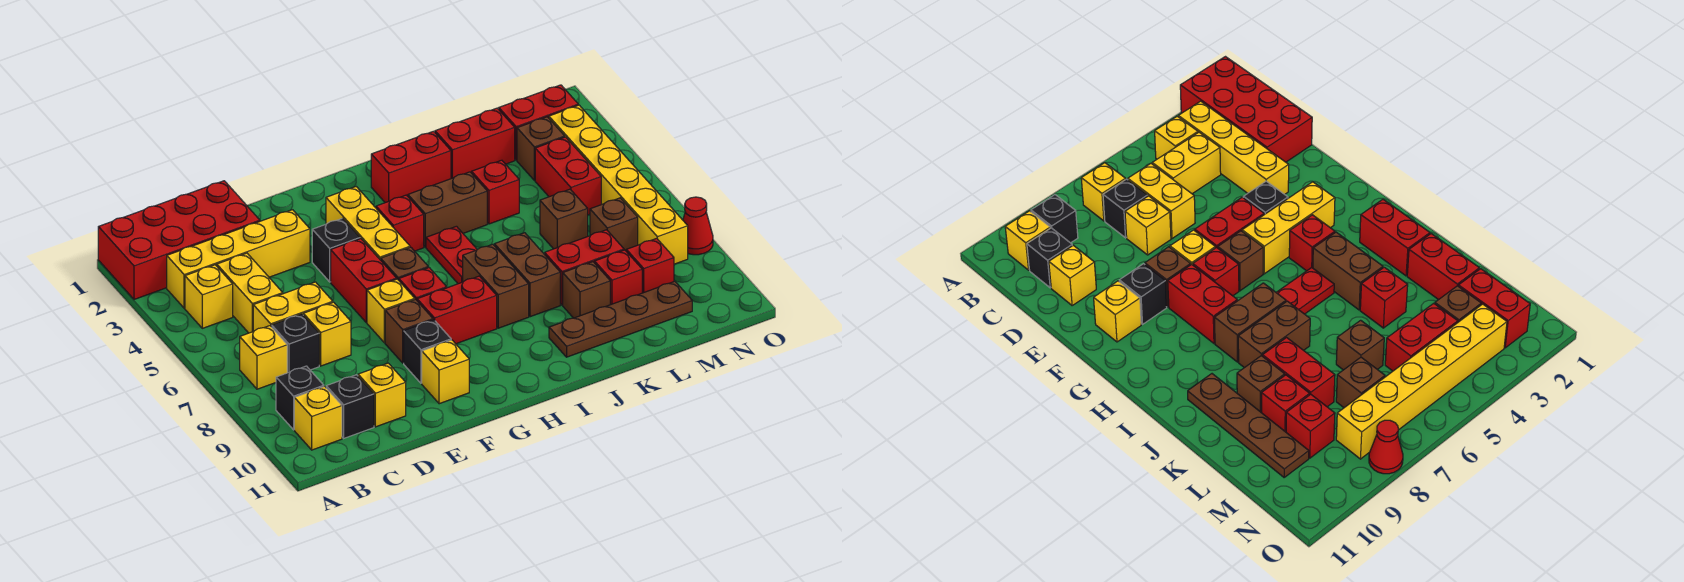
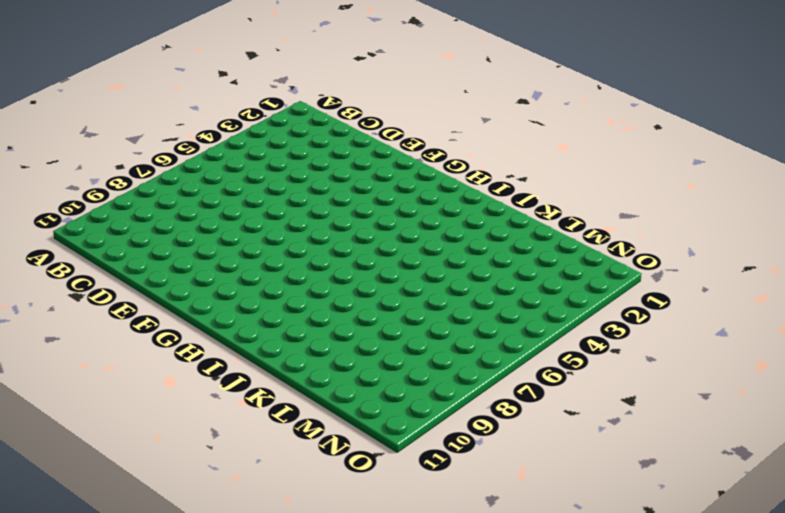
none -> red brick A1:D2 level 1
none -> yellow brick B3:E3 level 1
none -> yellow brick B4 level 1
none -> yellow brick B7 level 1

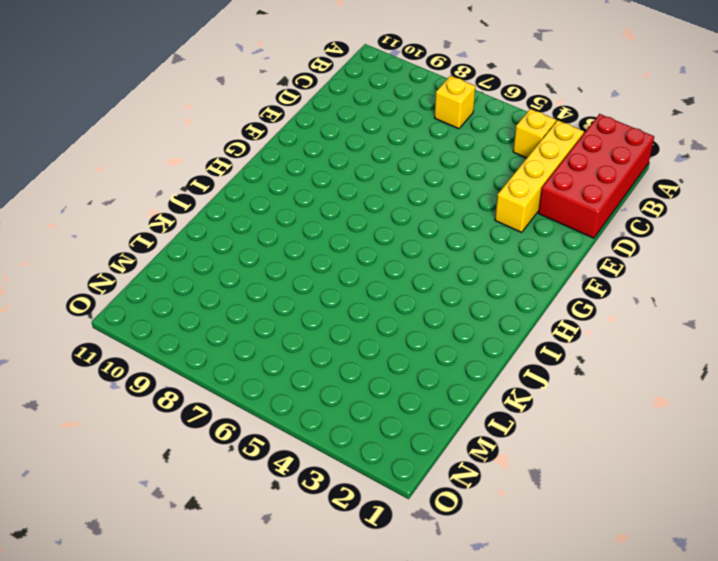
none -> black brick B9 level 1
none -> yellow brick B10 level 1
none -> yellow brick C4:C5 level 1
none -> yellow brick C6:D6 level 1

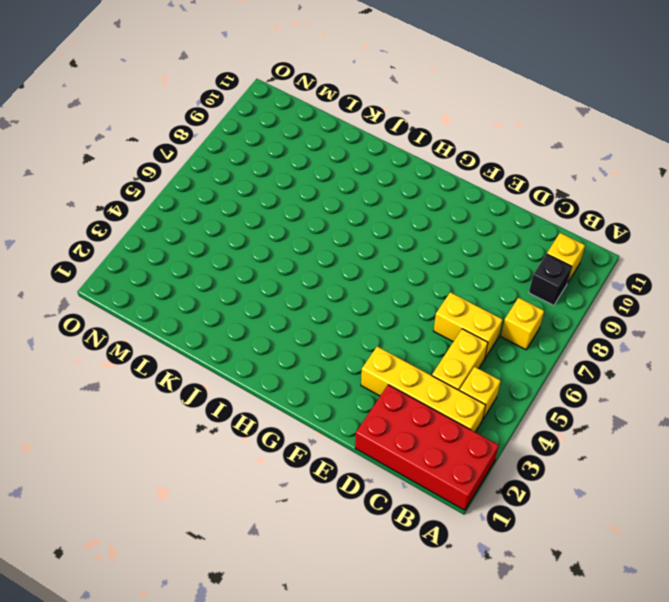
none -> black brick C7 level 1
none -> black brick C10 level 1
none -> yellow brick D7 level 1
none -> yellow brick D10 level 1

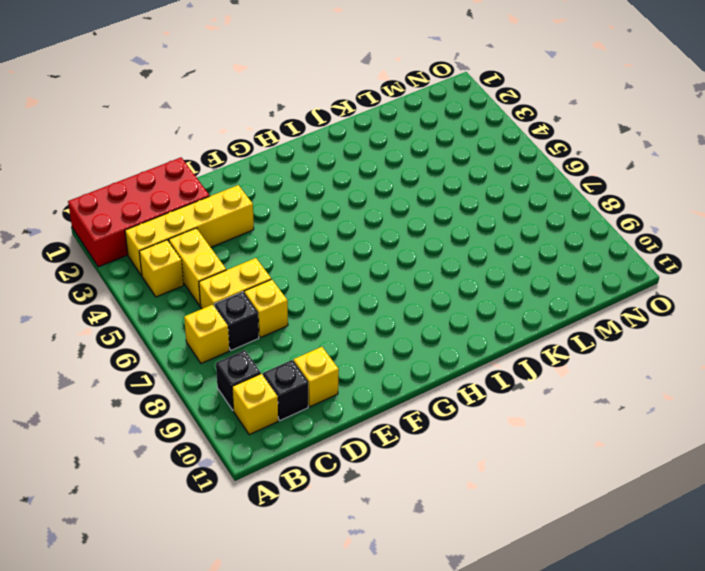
none -> black brick F4 level 1
none -> red brick F5:F6 level 1
none -> yellow brick F7 level 1
none -> brown brick F8 level 1

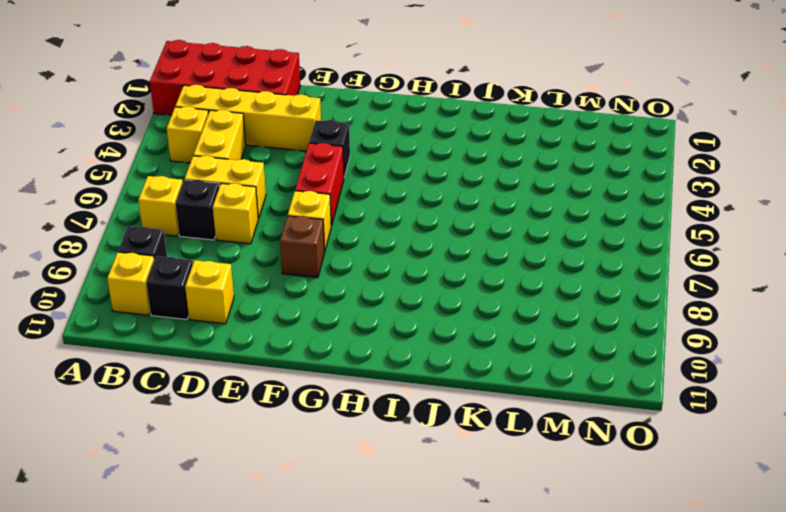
none -> black brick F9 level 1
none -> yellow brick F10 level 1
none -> yellow brick G3:G5 level 1
none -> brown brick G6 level 1

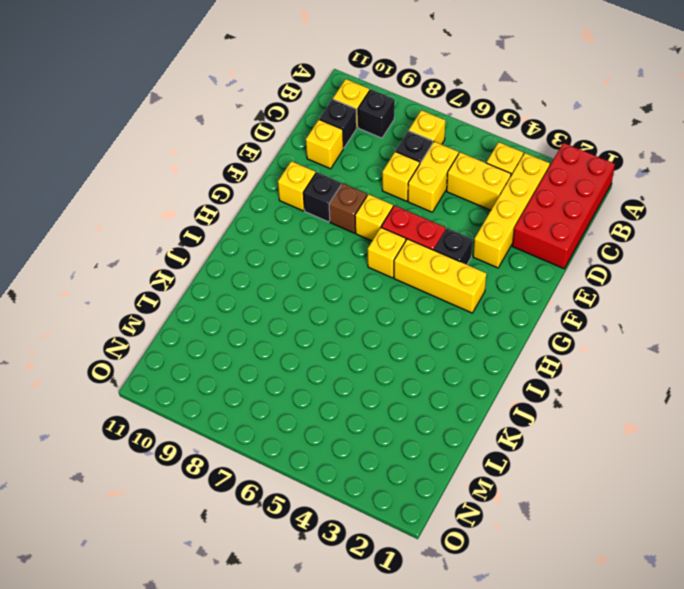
yellow brick G6 level 1 -> brown brick G6 level 1
none -> red brick G7 level 1
none -> red brick G8:H8 level 1
none -> red brick H4 level 1
none -> red brick I2:J2 level 1

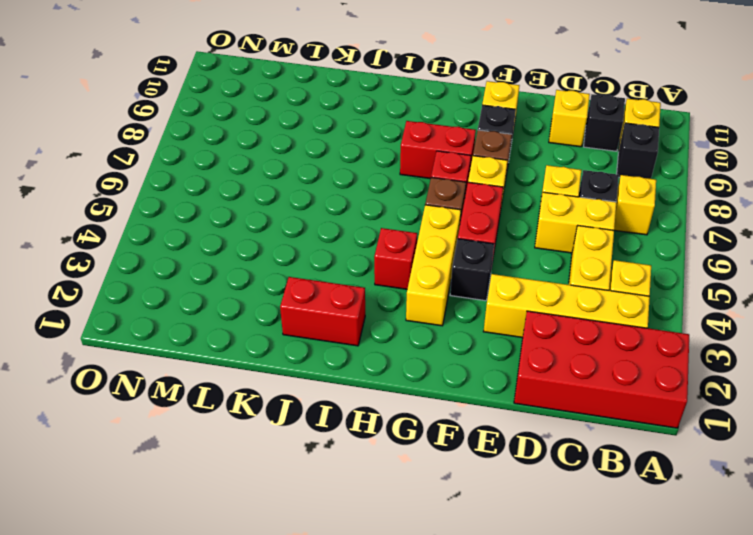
none -> brown brick I4:J4 level 1
none -> red plate I5:I6 level 1
none -> brown brick I7:I8 level 1
none -> brown brick J7:J8 level 1

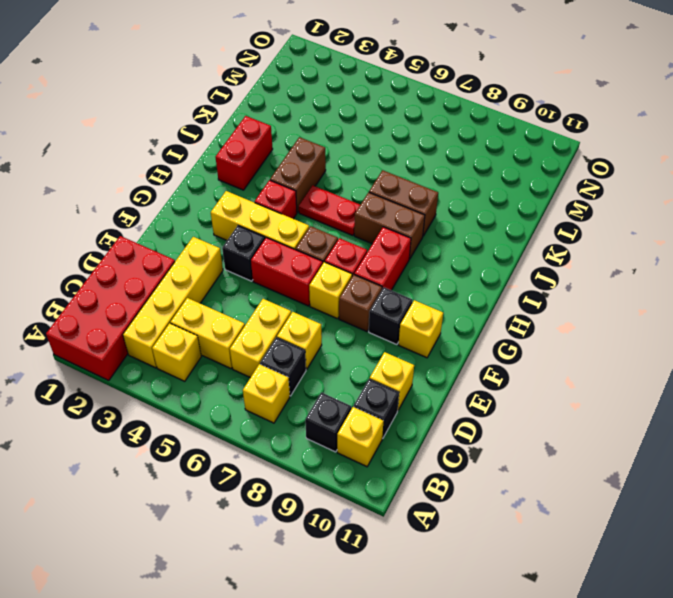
none -> brown plate J10:M10 level 1
none -> red brick K2:L2 level 1
none -> red brick K4 level 1
none -> red brick K8:L8 level 1

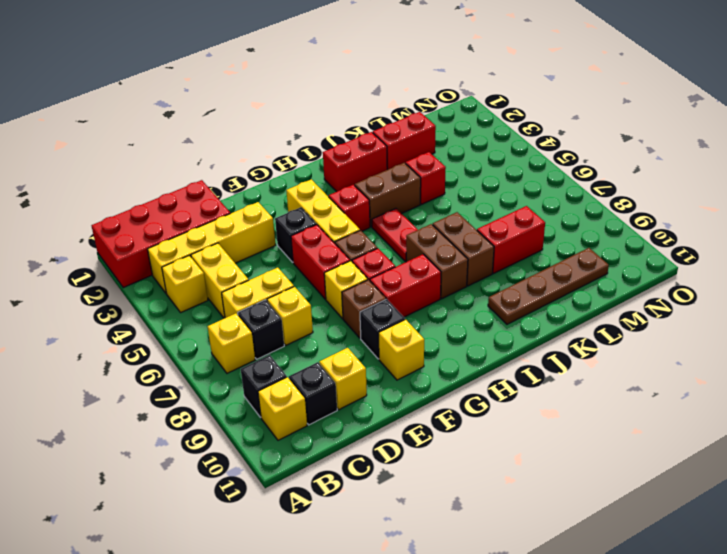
none -> brown brick K9 level 1
none -> brown brick L6 level 1
none -> red brick L9 level 1
none -> red brick M2:N2 level 1

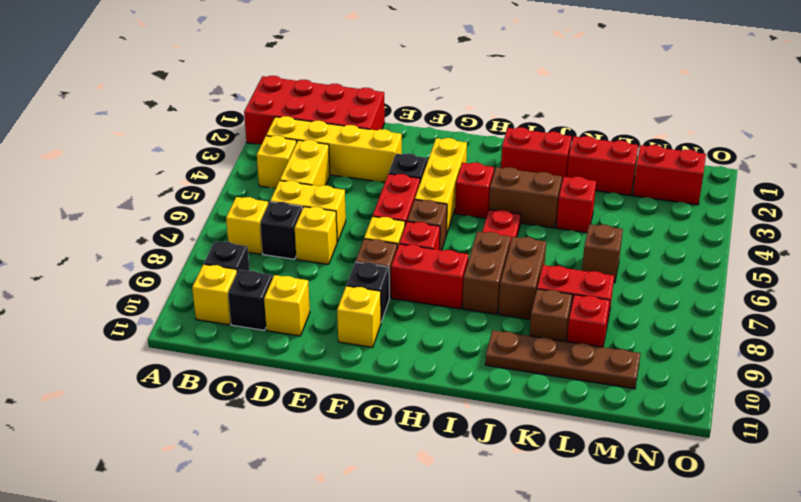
none -> brown brick M3 level 1
none -> red brick M4:M5 level 1
none -> brown brick M7 level 1
none -> red brick M9 level 1

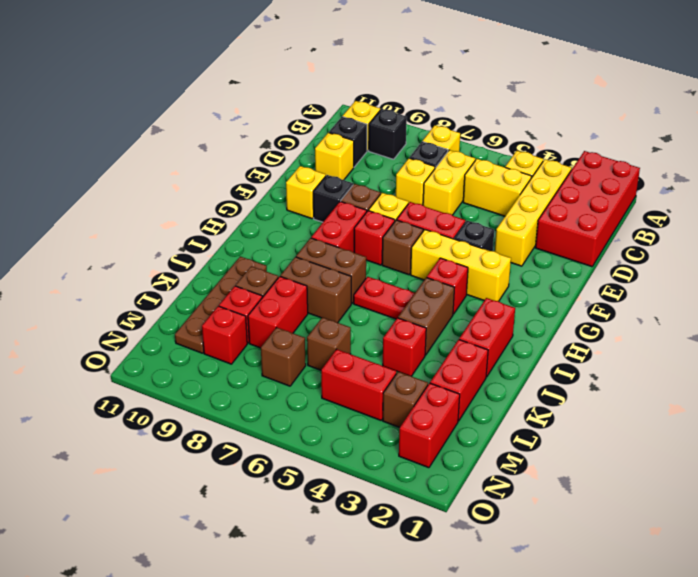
none -> yellow brick N3:N8 level 1
none -> red cone O8 level 1

